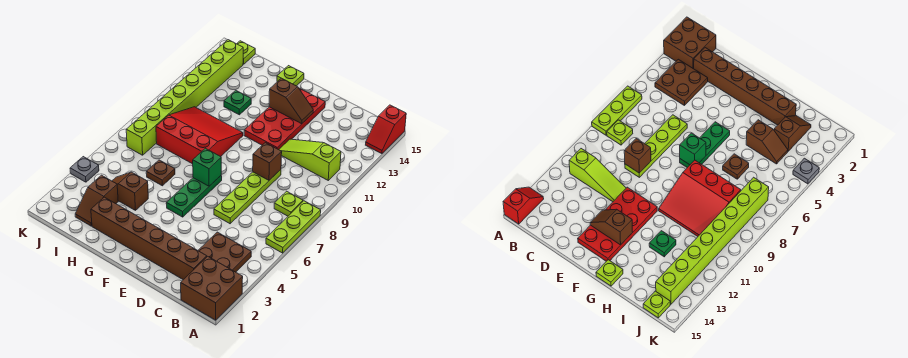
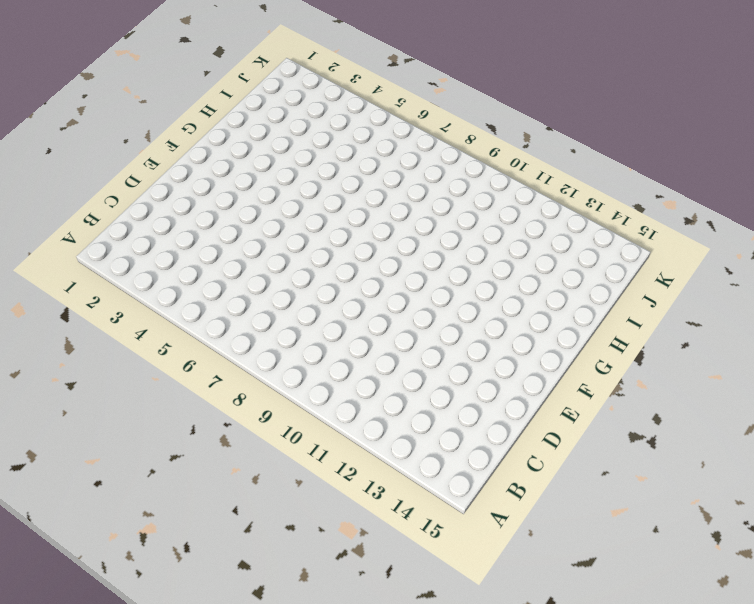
none -> brown brick A1:B2 level 1
none -> lime plate A6:A8 level 1
none -> red slope A14:A15 level 1 top 15

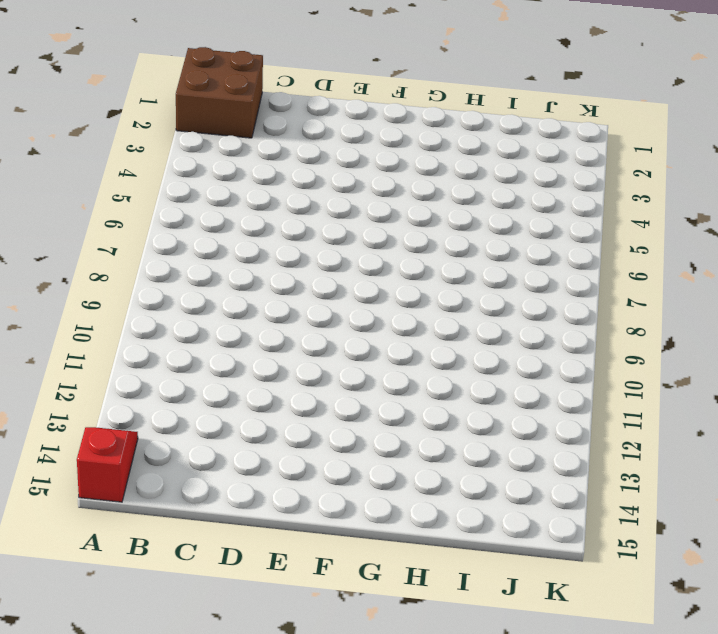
none -> lime plate A6:A8 level 1
none -> brown plate B3:C4 level 1
none -> lime plate B8 level 1

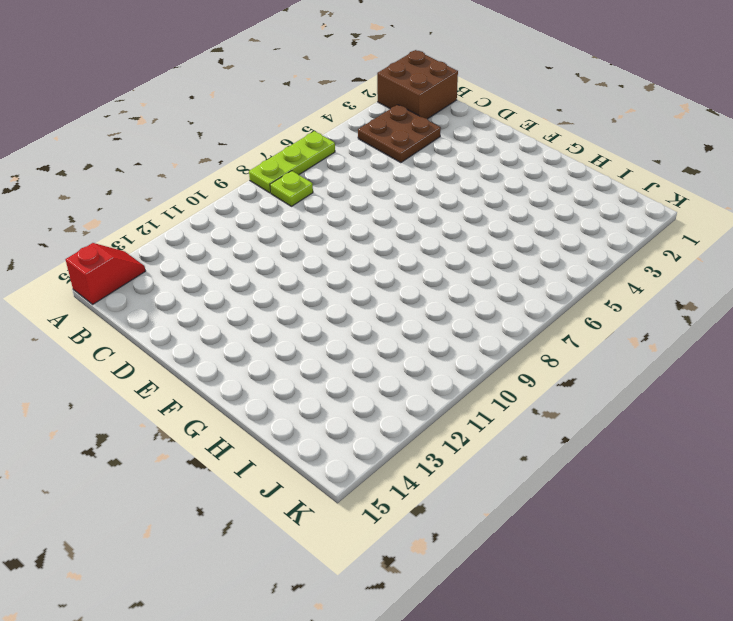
none -> lime slope B11:D11 level 1 top B
none -> brown brick C2:H2 level 1
none -> lime plate D6:D9 level 1

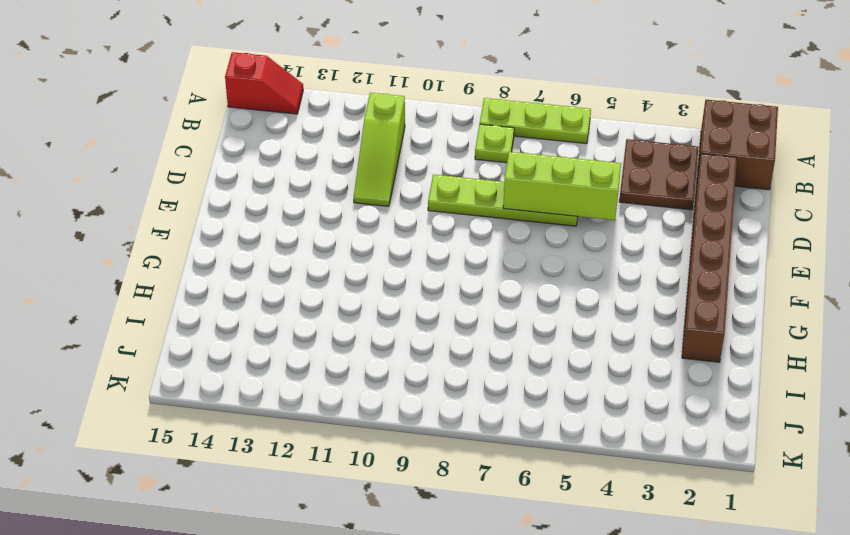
lime brick D5:D7 level 2 -> none
none -> red plate E11:F14 level 1
none -> green plate F5:F7 level 1
none -> red slope G8:I10 level 1 top 8

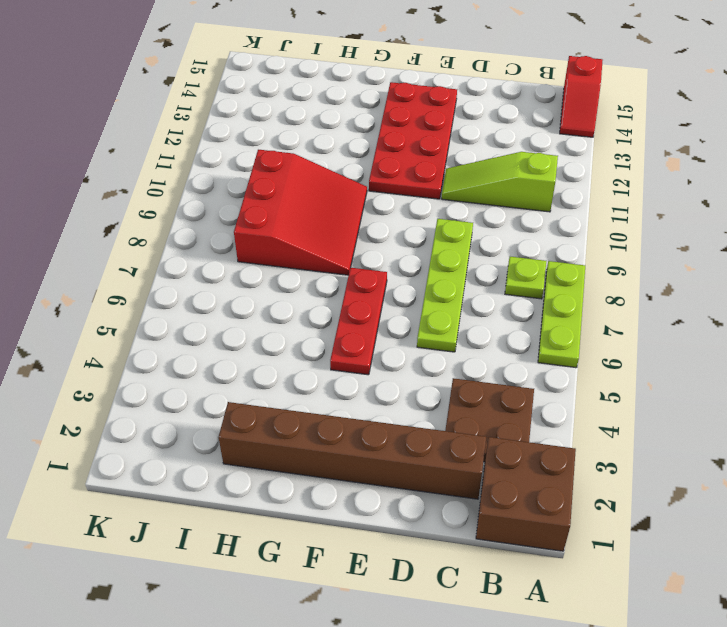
red plate F5:F7 level 1 -> green plate F5:F7 level 1
red slope G8:I10 level 1 top I -> red slope G8:I10 level 1 top 8
none -> lime plate G15 level 1
none -> brown slope H4:I4 level 1 top H
none -> brown plate H6 level 1

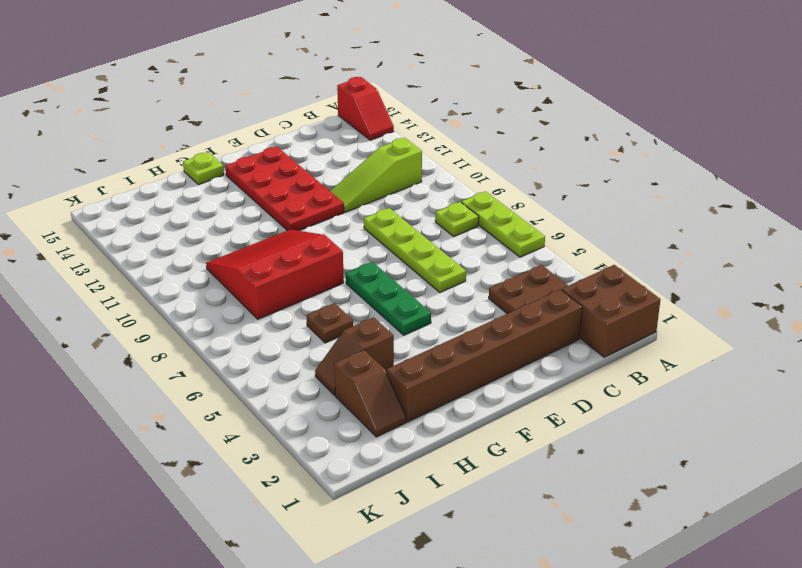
none -> green plate H12 level 1
none -> lime brick J7:J14 level 1
none -> lime plate J15 level 1

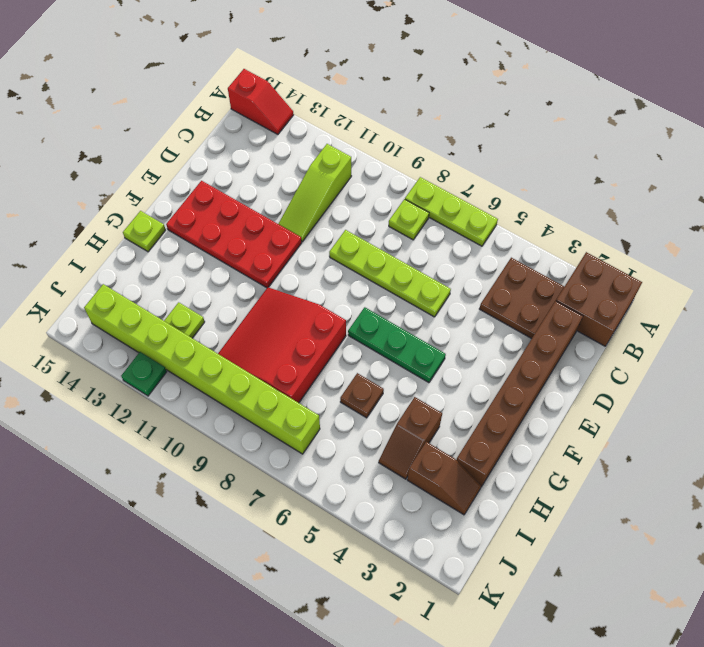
lime plate I12 level 1 -> lime plate J15 level 1
green plate K12 level 1 -> green plate H12 level 1
none -> grey plate K4 level 1
none -> brown brick D9 level 2
none -> brown slope E13:F13 level 2 top F

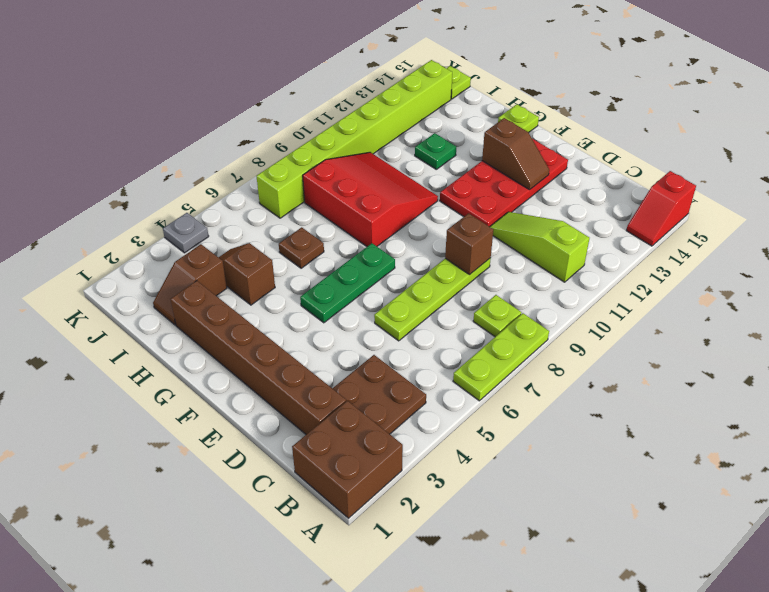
none -> green brick F7 level 2

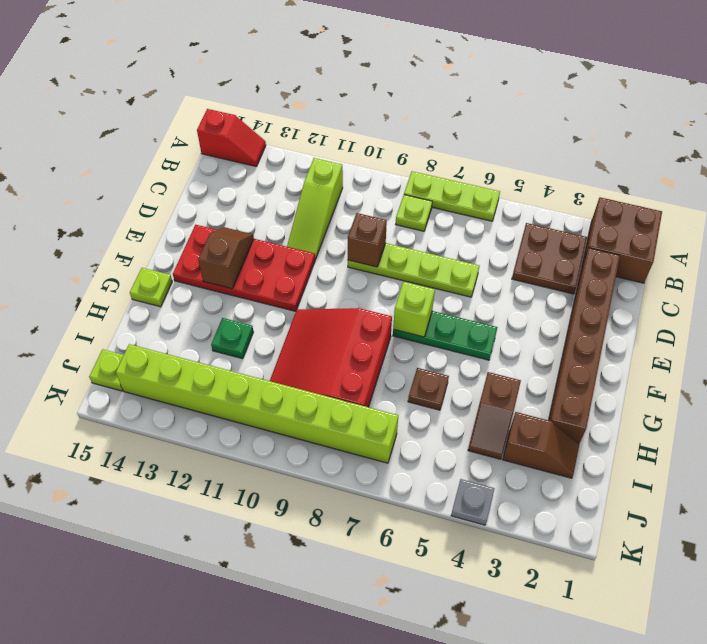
lime brick F7 level 2 -> green brick F7 level 2

